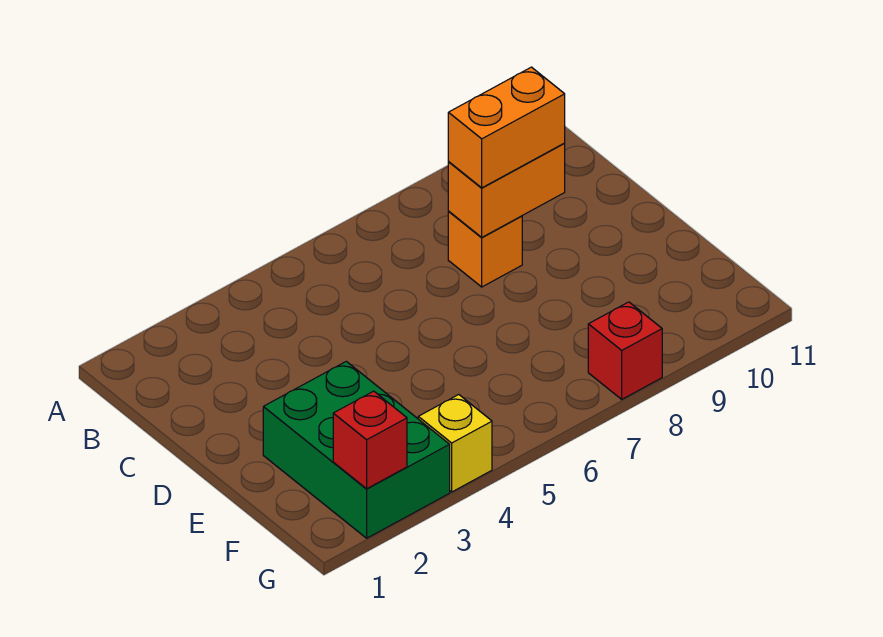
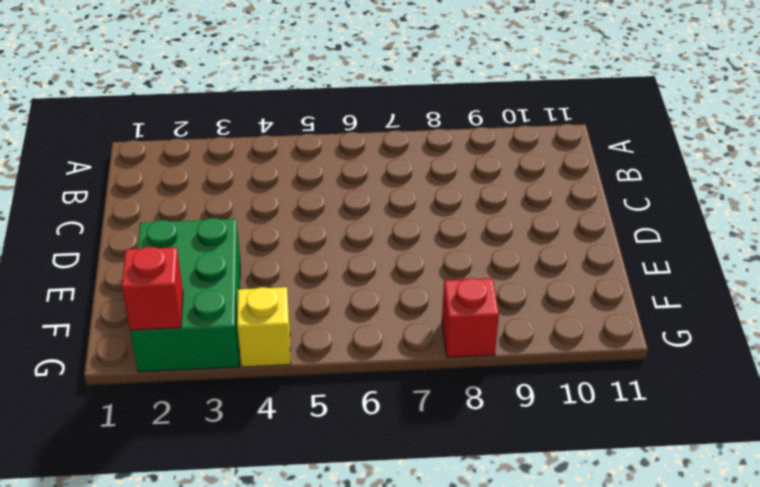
none -> orange brick C8 level 1
none -> orange brick C8:C9 level 2

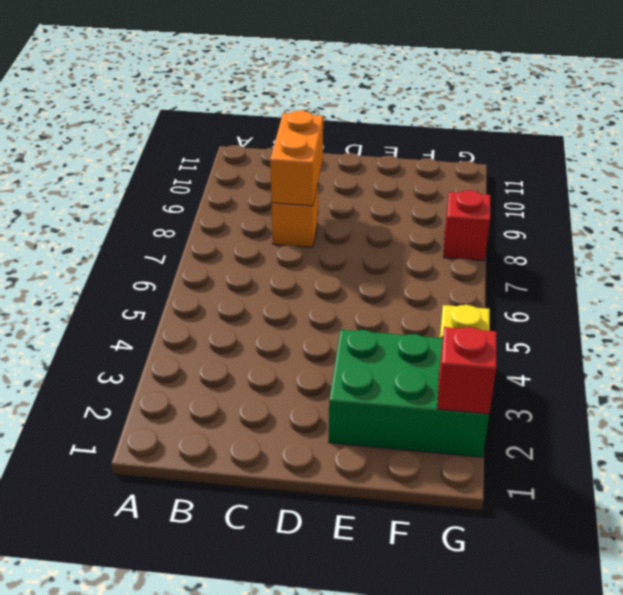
none -> orange brick C8:C9 level 3

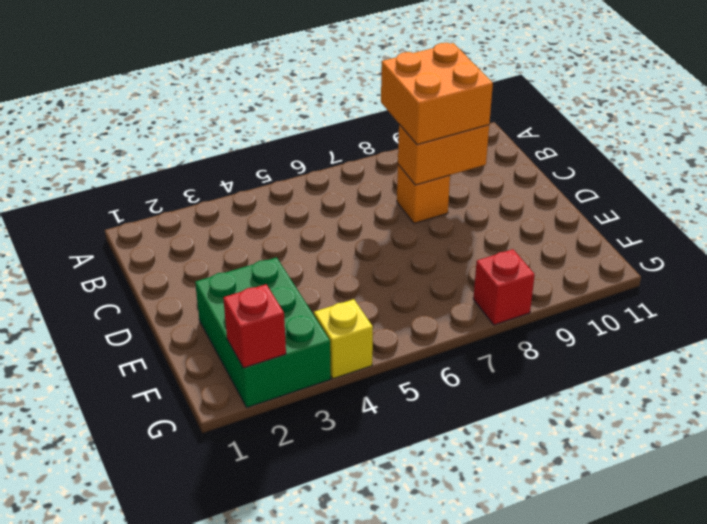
orange brick B8:C9 level 3 -> orange brick C8:C9 level 3

